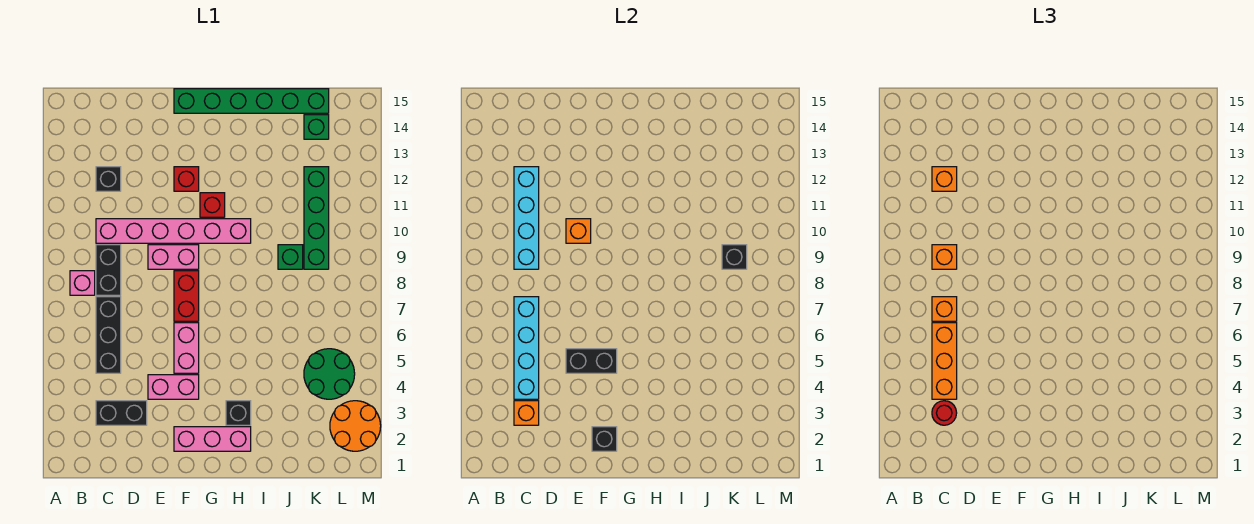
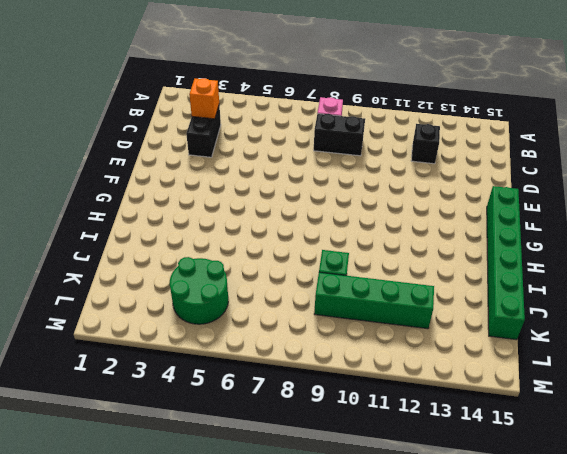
none -> black brick C5:C7 level 1
none -> pink brick C10:H10 level 1
none -> pink brick E4:F4 level 1
none -> pink brick E9:F9 level 1

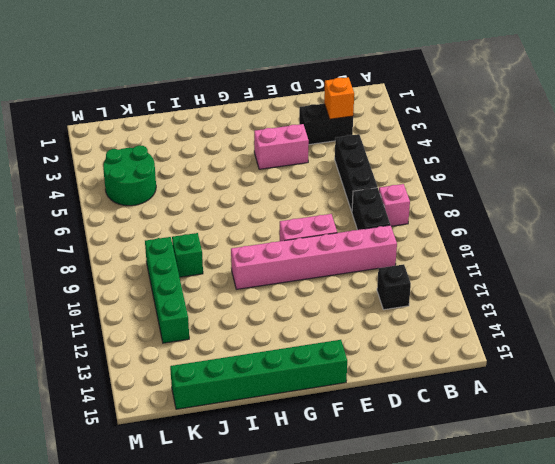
none -> pink brick F2:H2 level 1
none -> pink brick F5:F6 level 1
none -> red brick F7:F8 level 1
none -> red brick F12 level 1

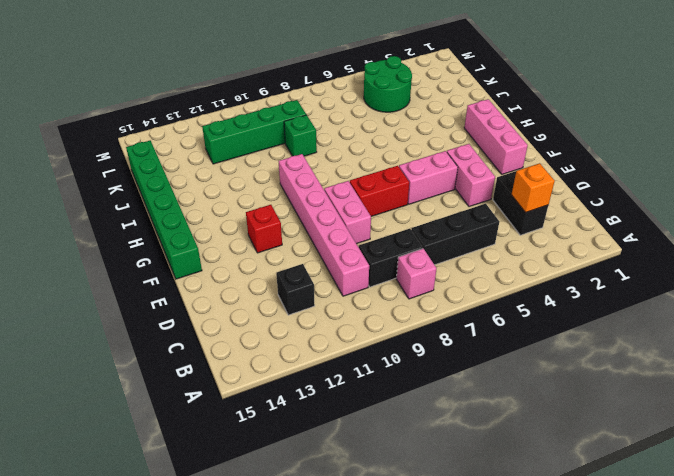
none -> red brick G11 level 1
none -> black brick H3 level 1
none -> green brick K14 level 1
none -> orange round brick L2:M3 level 1

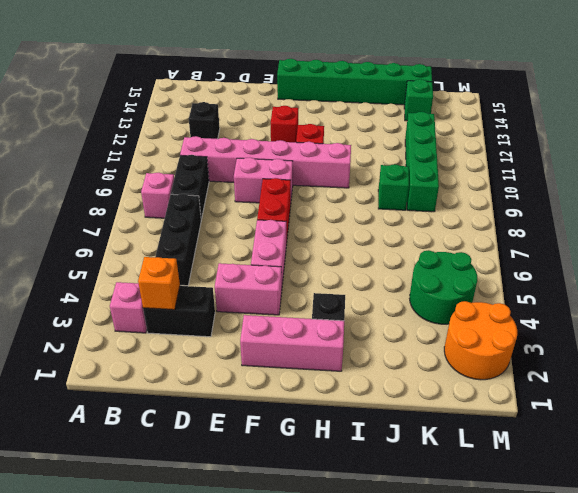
pink brick B3 level 1 -> none
none -> cyan brick C4:C7 level 2
none -> cyan brick C9:C12 level 2
none -> black brick E5:F5 level 2
none -> orange brick E10 level 2

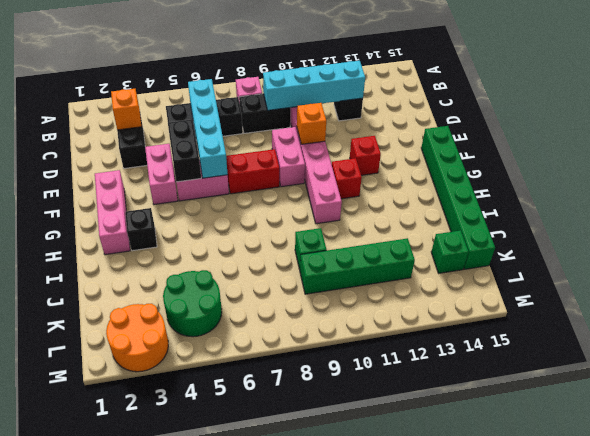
cyan brick C6:F6 level 2 -> cyan brick C4:C7 level 2
none -> black brick F2 level 2
none -> black brick K9 level 2
none -> red round brick C3 level 3
none -> orange brick C4:C6 level 3

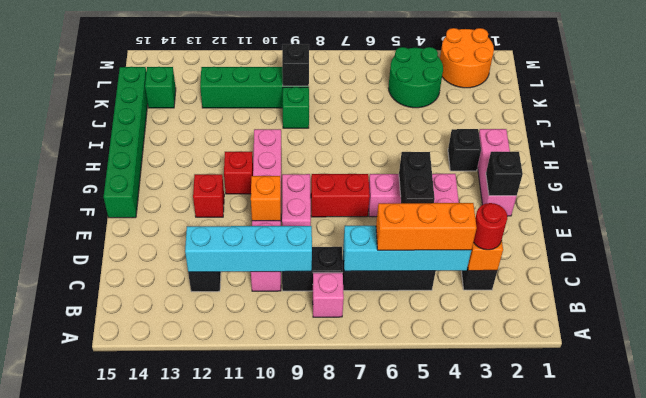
none -> orange brick C7 level 3
none -> orange brick C9 level 3
none -> orange brick C12 level 3

